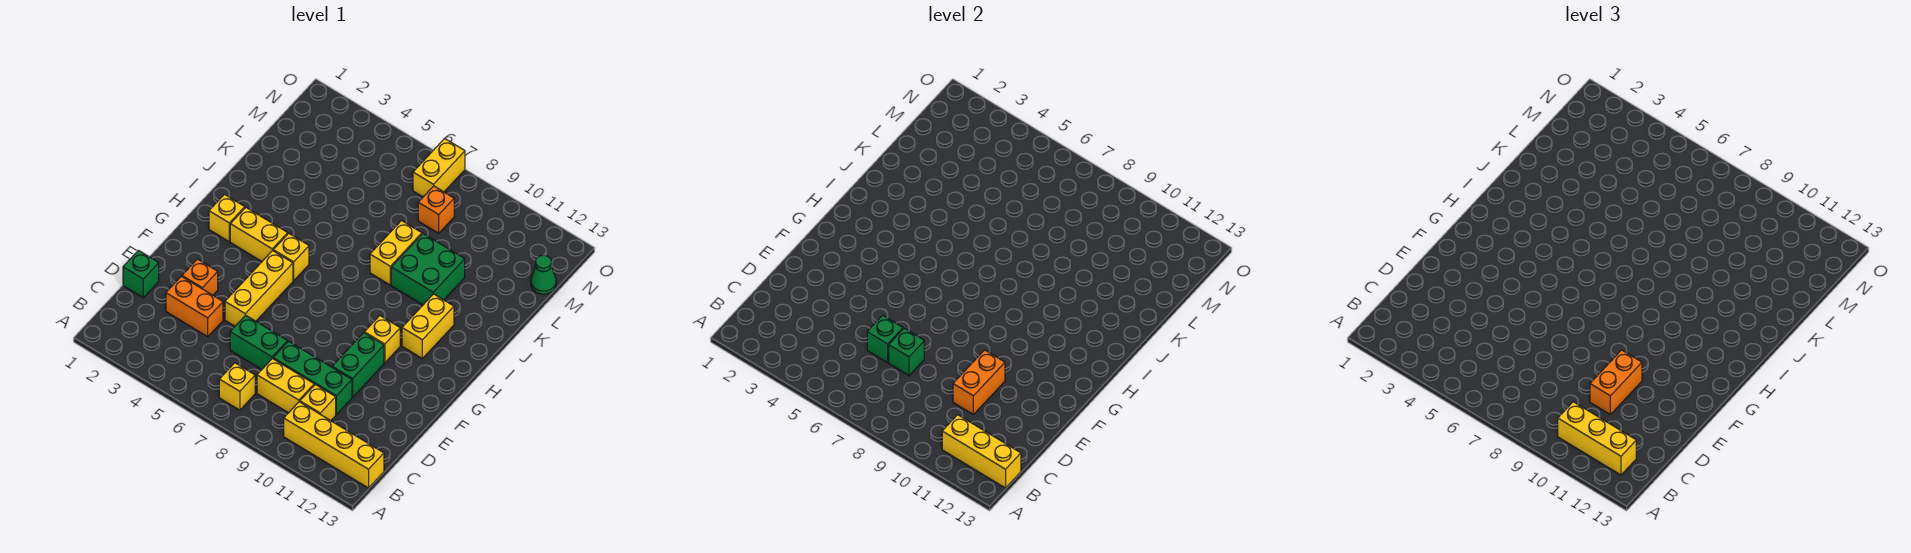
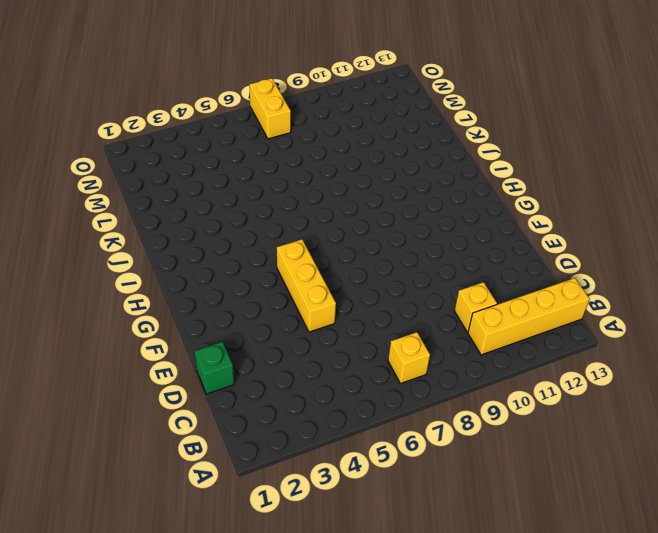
none -> yellow brick C8:C9 level 1
none -> orange brick D3:D4 level 1
none -> green brick D6:D7 level 1

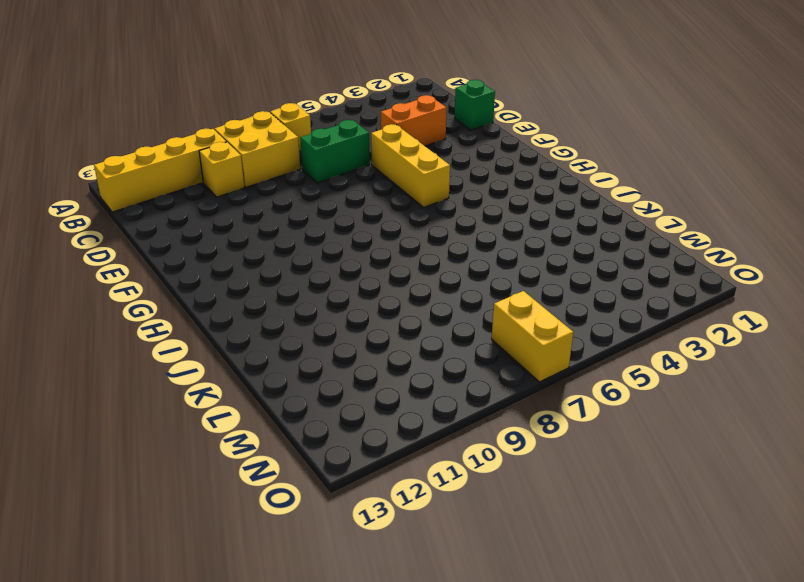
yellow brick B8:C9 level 1 -> yellow brick C8:C9 level 1
none -> green brick D8:D10 level 1
none -> orange brick E3 level 1
none -> green brick E10:F10 level 1

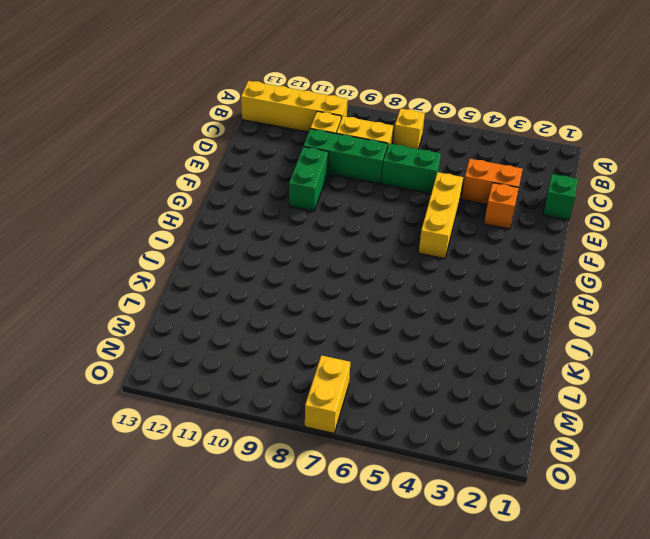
none -> yellow brick G10 level 1
none -> yellow brick H2 level 1
none -> yellow brick H3:H4 level 1

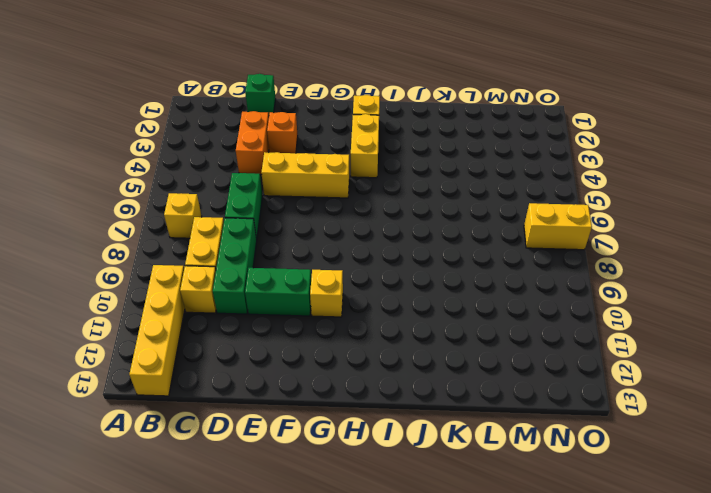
none -> yellow brick H5 level 1
none -> yellow brick H11:I11 level 1
none -> yellow brick J8:K8 level 1

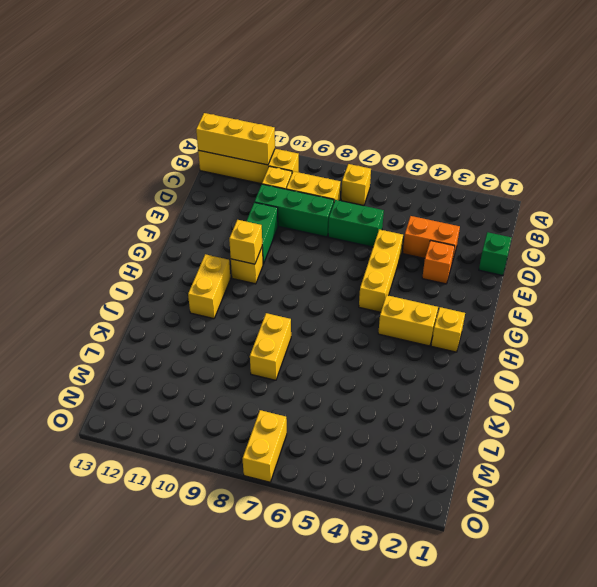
yellow brick G10 level 2 -> yellow brick H5 level 1
none -> green brick J9:K10 level 1
none -> orange brick M8 level 1
none -> green cone M13 level 1

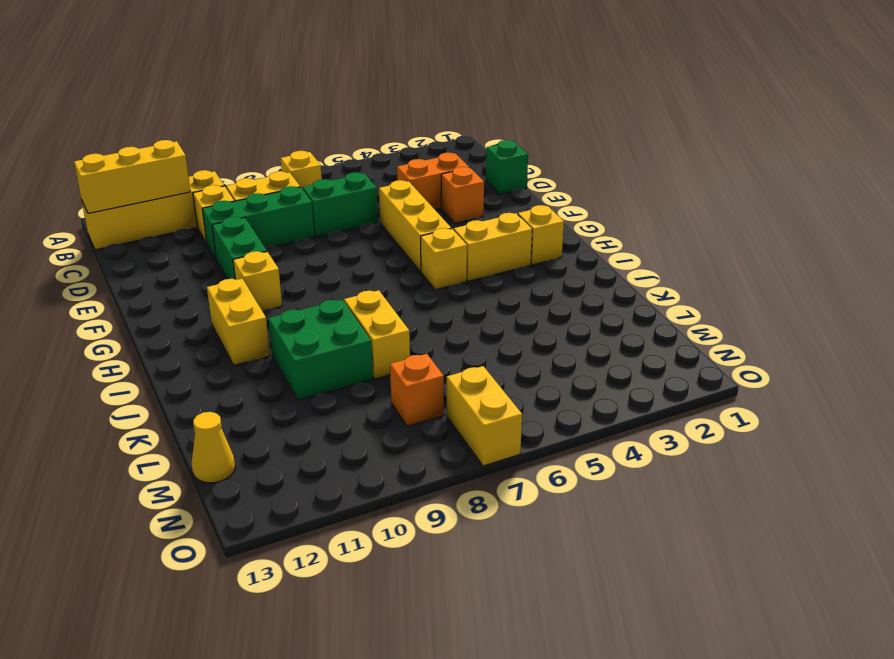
yellow cone M13 level 1 -> green cone M13 level 1
none -> green brick D6 level 2
none -> green brick D7 level 2
none -> orange brick D10:E10 level 2

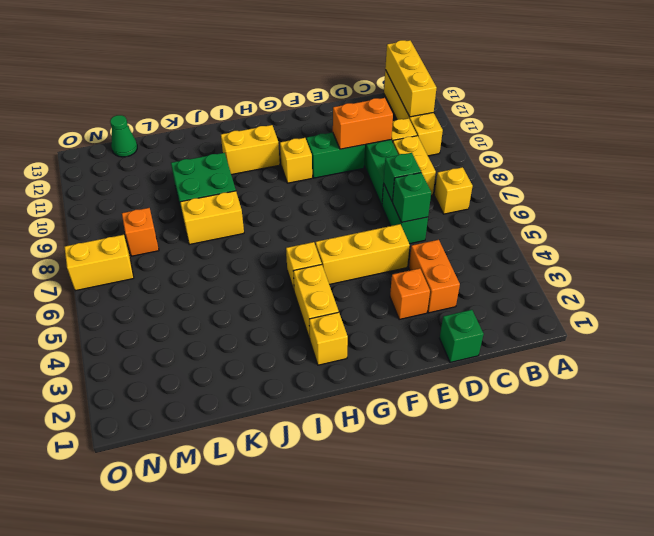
none -> yellow brick B10:B12 level 3
none -> orange brick D10:E10 level 3

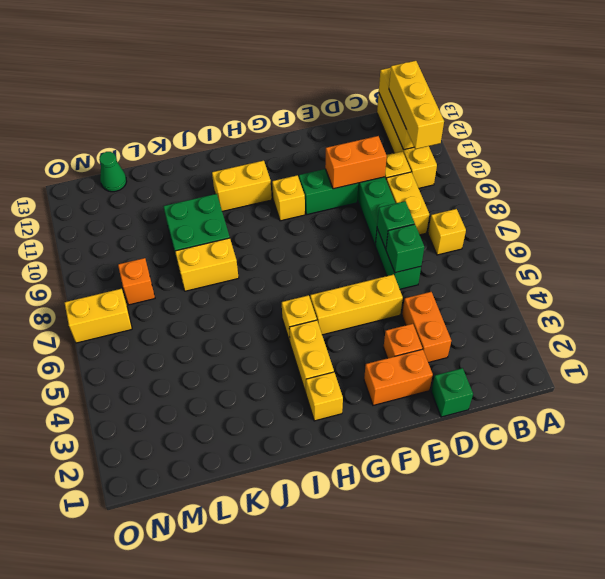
orange brick E2:F2 level 1 -> orange brick D10:E10 level 3

